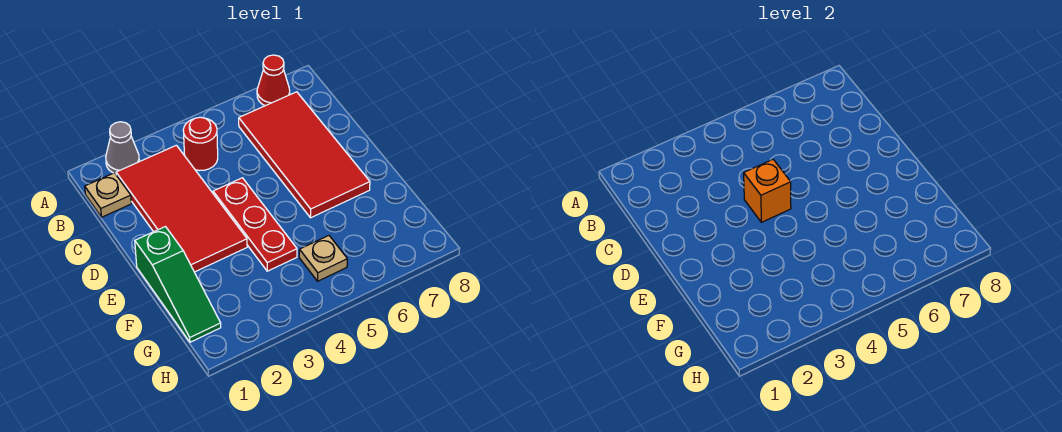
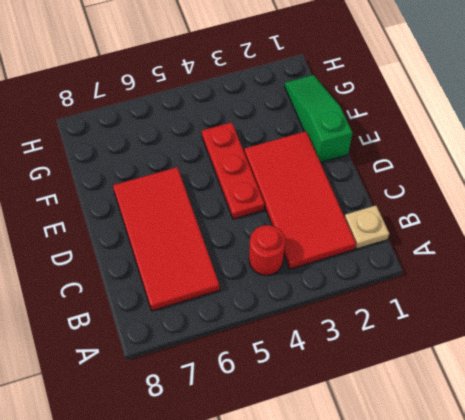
none -> grey cone A2 level 1
none -> red cone A7 level 1

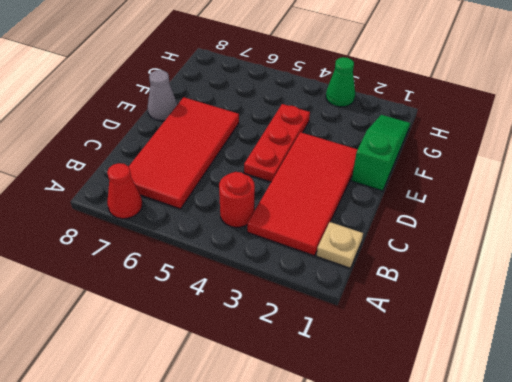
grey cone E8 level 1 -> grey cone A2 level 1
green cone H3 level 1 -> none
none -> tan plate G5 level 1
none -> orange brick D4 level 2

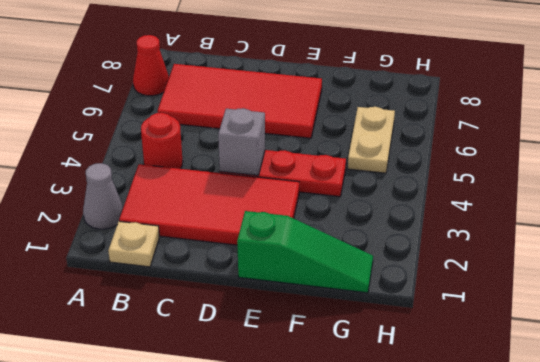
grey brick D4 level 2 -> orange brick D4 level 2
tan plate G5:G6 level 1 -> tan plate G5 level 1

